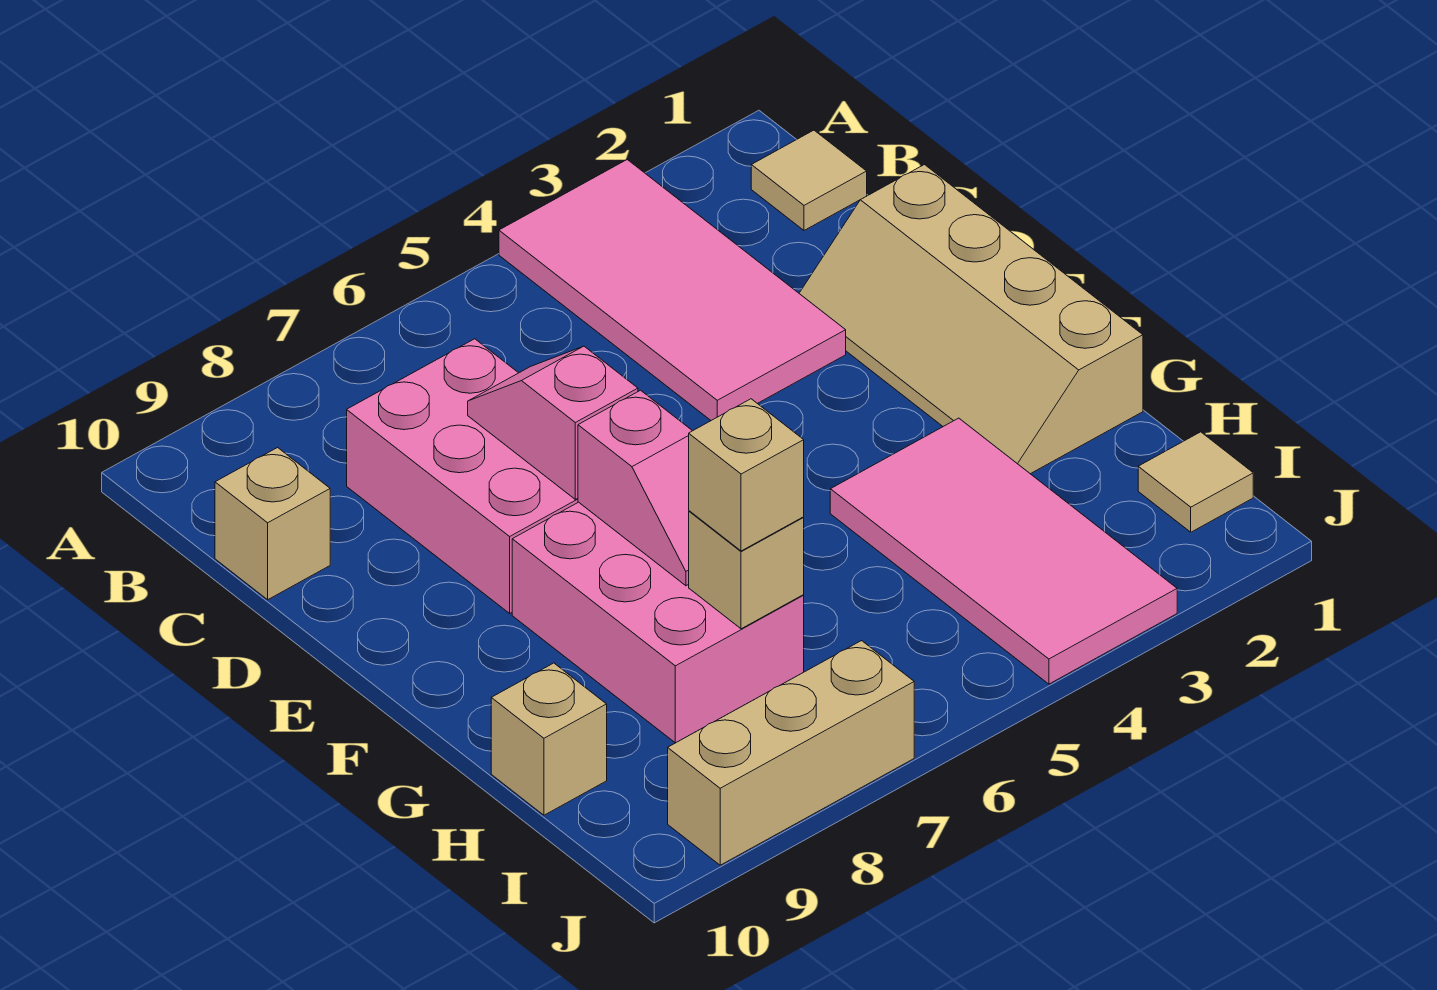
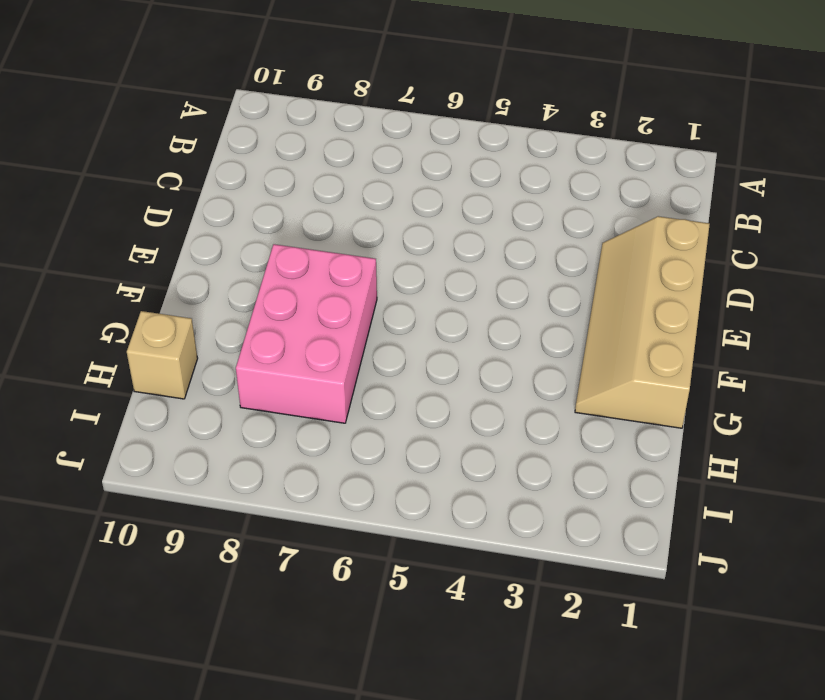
none -> pink tile A3:D4 level 1
none -> tan tile B1 level 1
none -> pink brick C7:E8 level 1

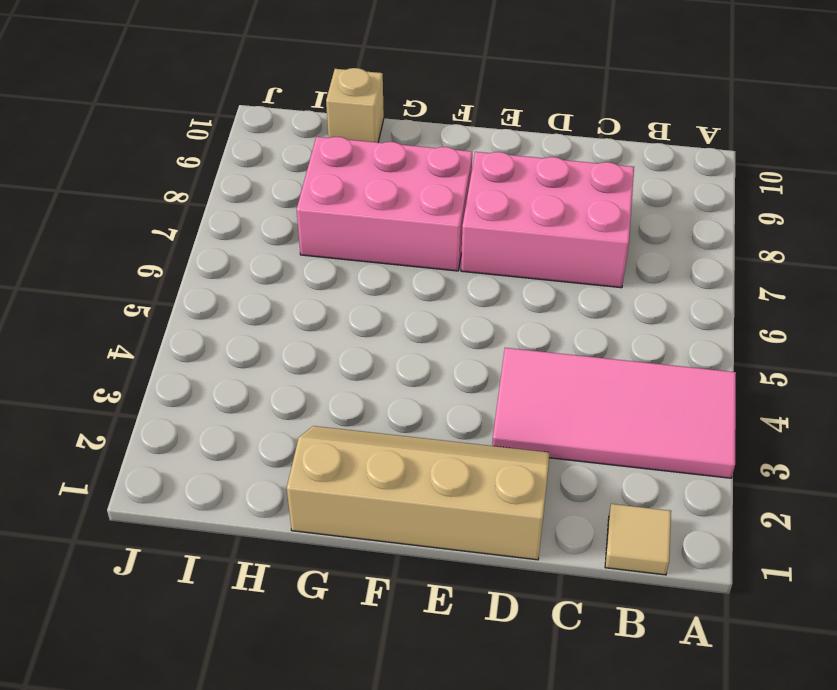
none -> tan brick C10 level 1
none -> pink tile G3:J4 level 1
none -> tan tile I1 level 1

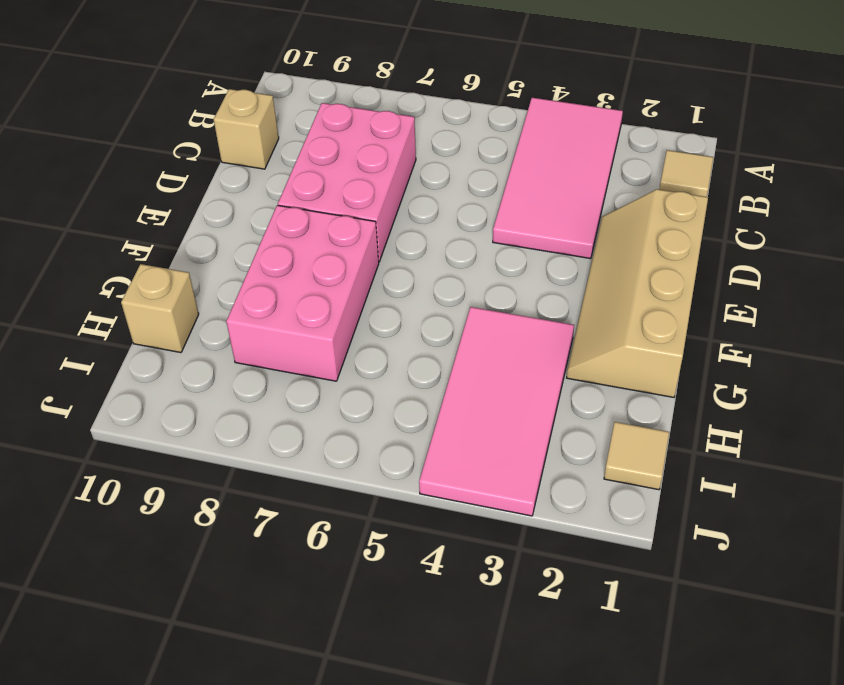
none -> tan brick J7:J9 level 1
none -> pink slope D7:E7 level 2 top E
none -> pink slope F7:G7 level 2 top F

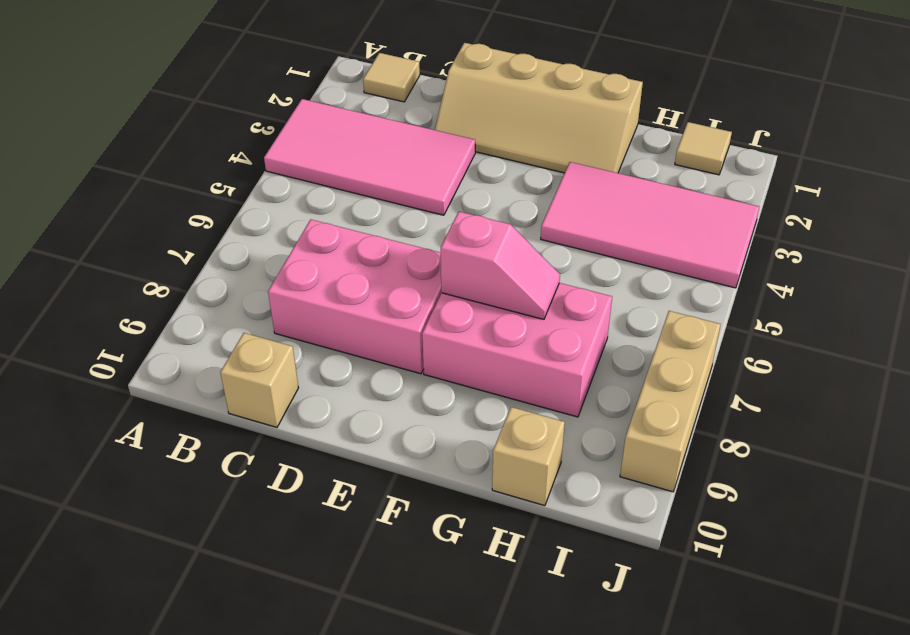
none -> pink slope D7:E7 level 2 top E
none -> tan brick H7 level 2
none -> tan brick H7 level 3

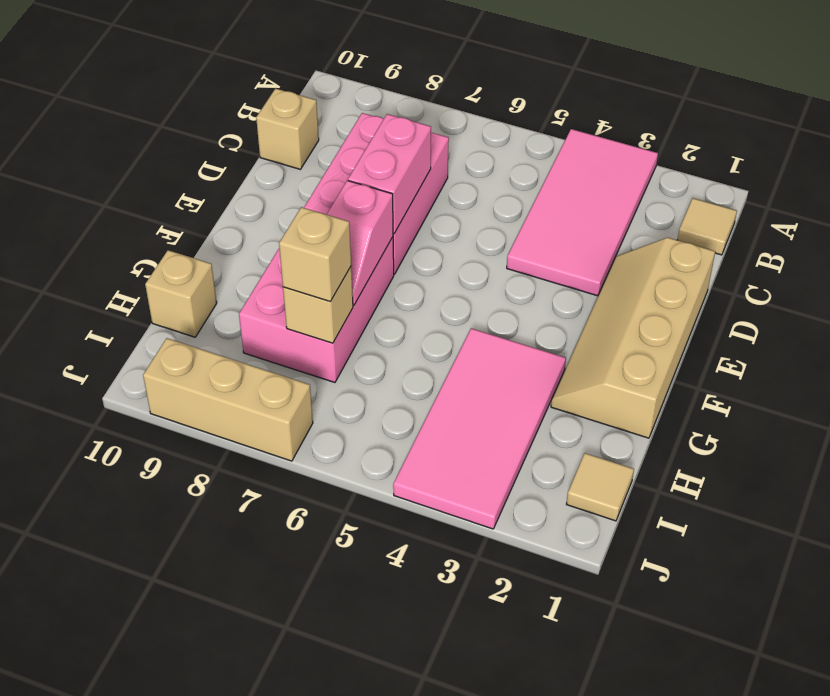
pink brick D7:E7 level 2 -> pink slope D7:E7 level 2 top E

